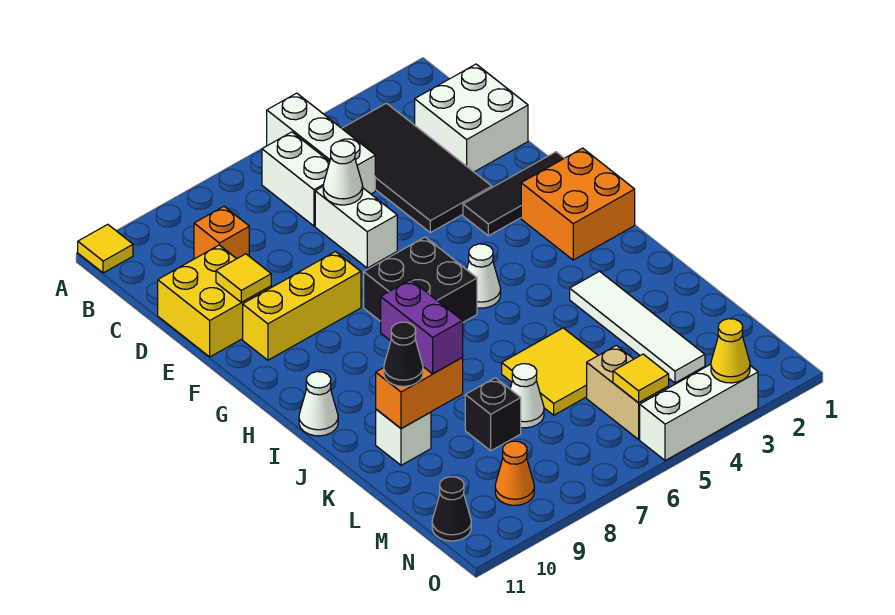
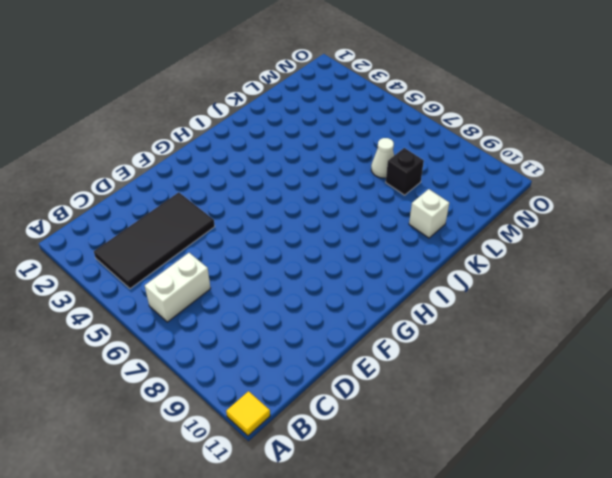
none -> white brick A5:C5 level 1
none -> white brick C1:D2 level 1
none -> orange brick C9 level 1
none -> white brick D6:E6 level 1

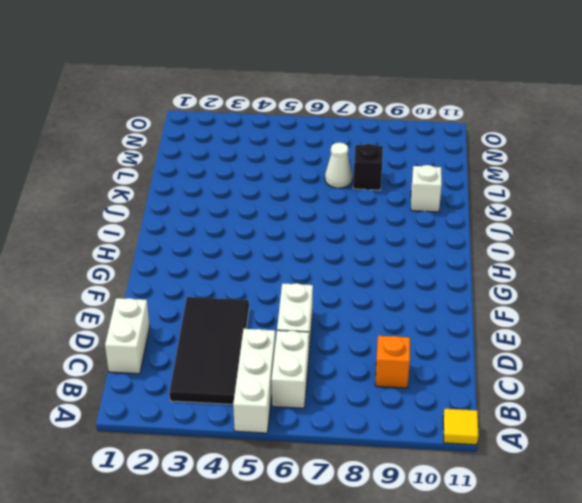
white brick C1:D1 level 1 -> white brick C1:D2 level 1
none -> yellow brick D10:E11 level 1
none -> black tile F1:F3 level 1
none -> yellow brick F8:F10 level 1
none -> orange brick G1:H2 level 1

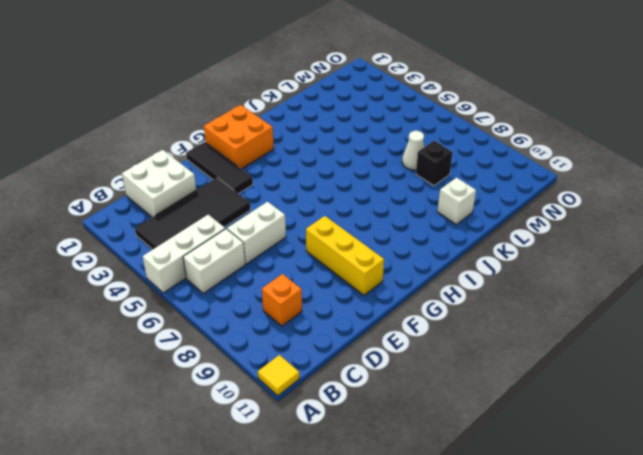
none -> yellow brick D10:E11 level 1
none -> black brick G6:H7 level 1
none -> white cone H5 level 1
none -> white cone I11 level 1

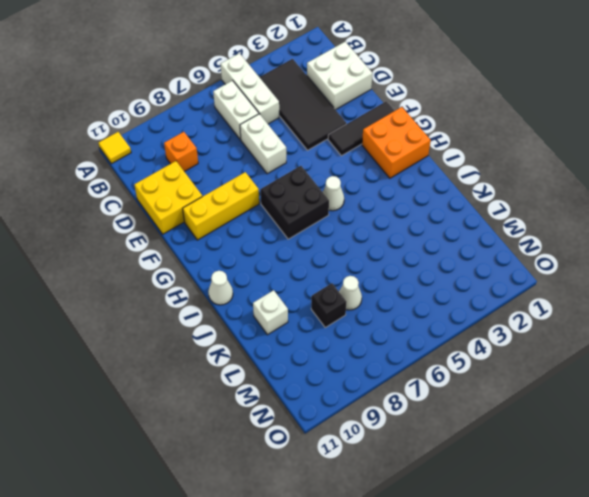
none -> white tile J3:M3 level 1
none -> yellow tile K5:L6 level 1
none -> tan brick M5:N5 level 1
none -> orange cone N9 level 1

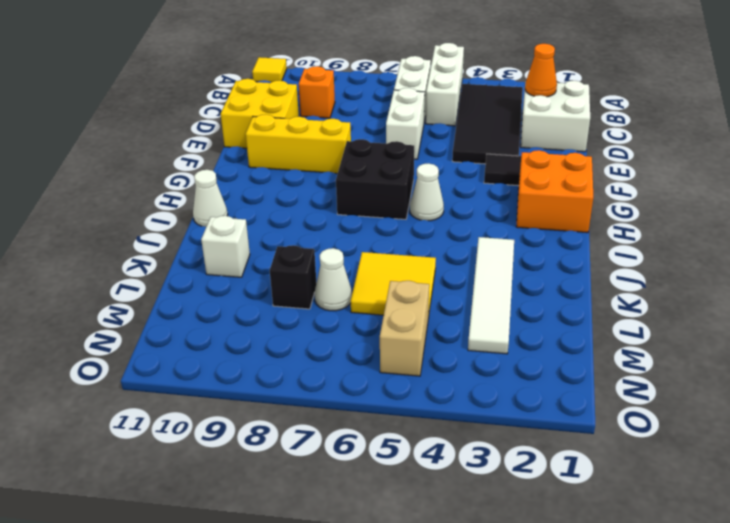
orange cone C2 level 2 -> orange cone N9 level 1
none -> black cone N11 level 1
none -> white brick O3:O5 level 1
none -> white cone D6 level 2
none -> yellow tile E10 level 2

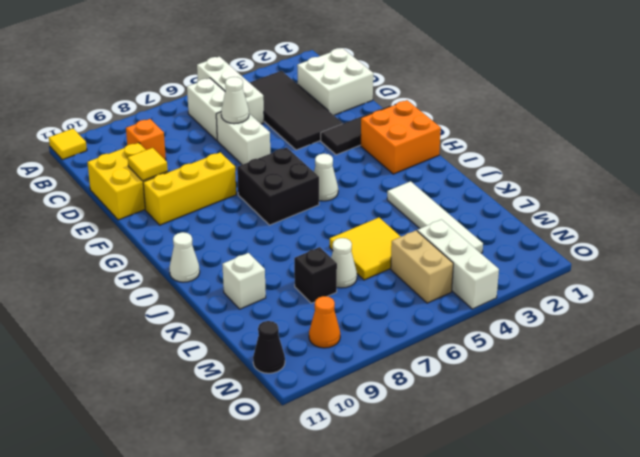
white brick M4:O4 level 1 -> white brick O3:O5 level 1
none -> orange brick K9:K10 level 2
none -> yellow tile N5 level 2
none -> yellow cone O3 level 2
none -> purple brick J9:K9 level 3

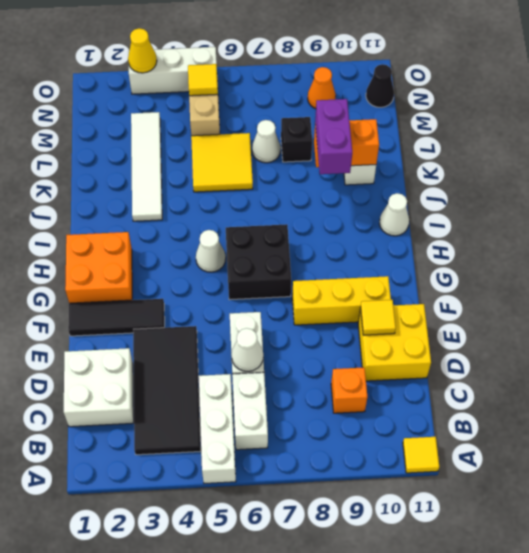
none -> black cone K10 level 3

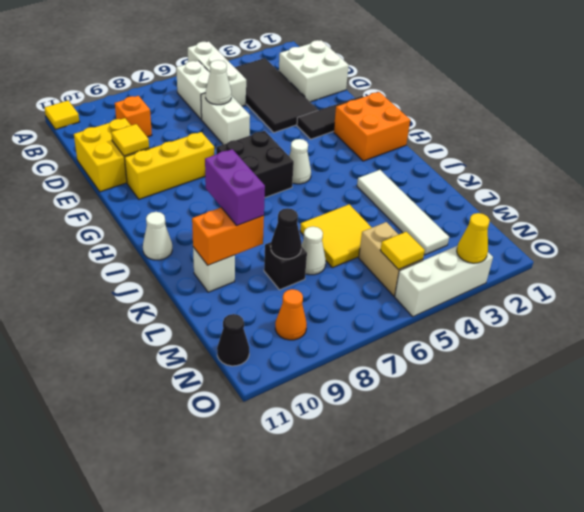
black cone L8 level 2 -> black cone K10 level 3

